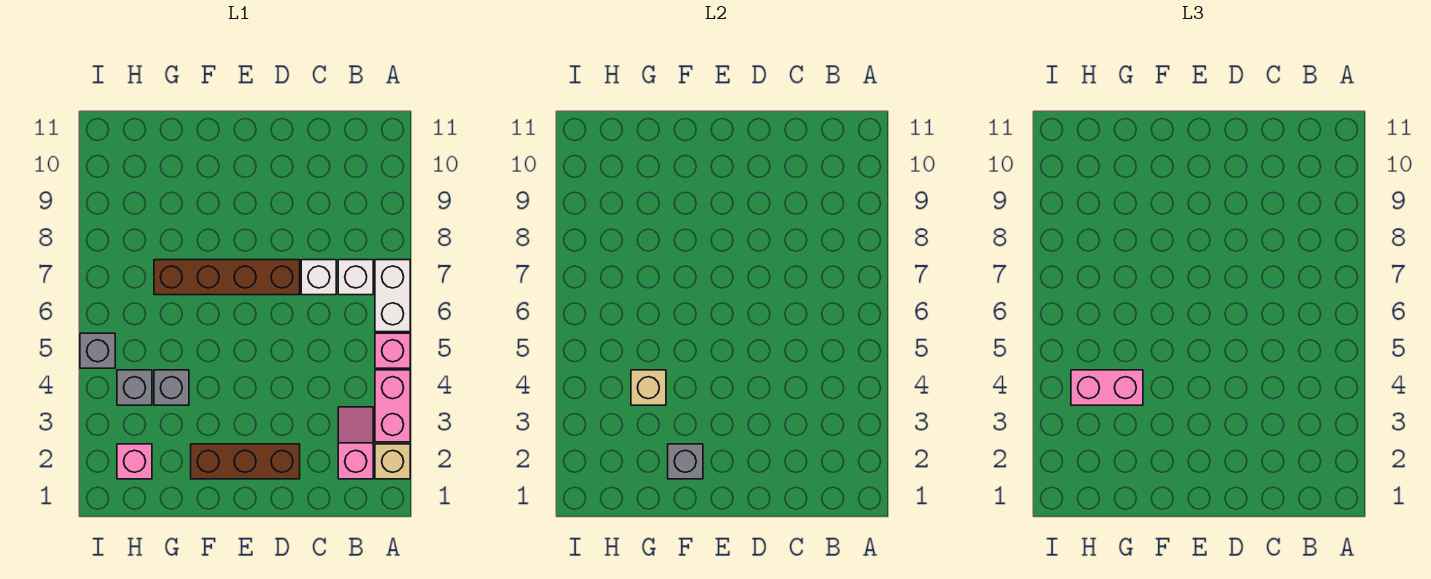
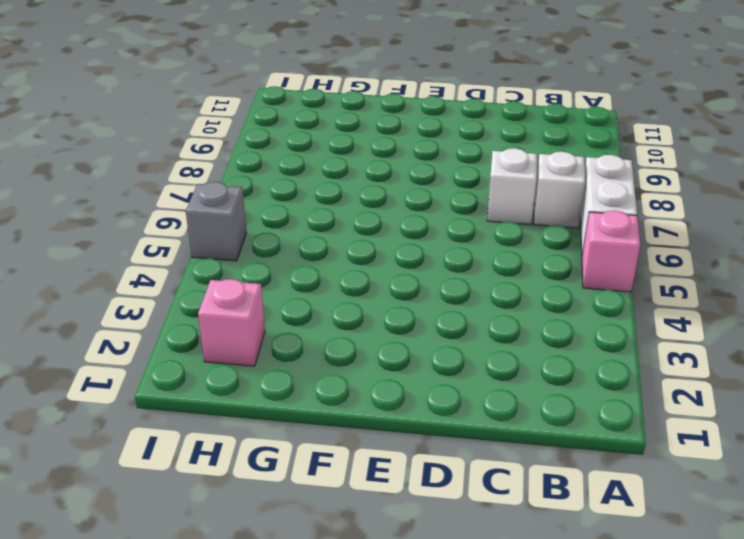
none -> tan brick A2 level 1
none -> pink brick A3:A4 level 1
none -> pink slope B2:B3 level 1 top 2

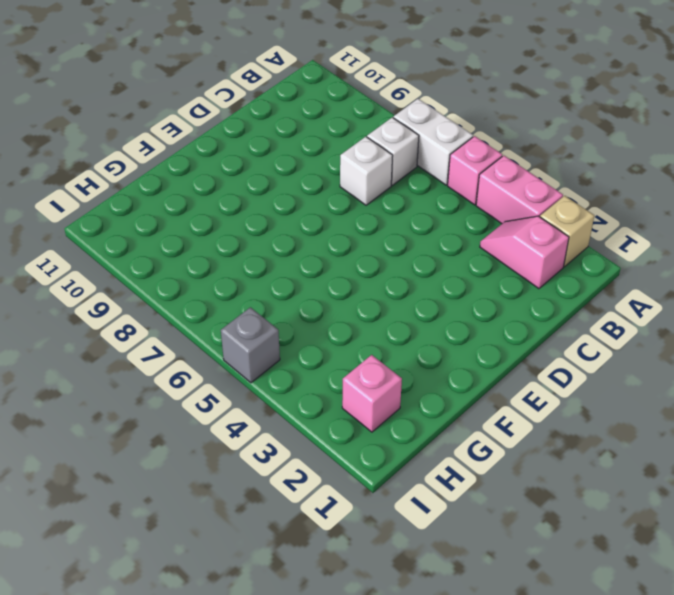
none -> brown brick D2:F2 level 1
none -> brown brick D7:G7 level 1
none -> grey brick G4 level 1

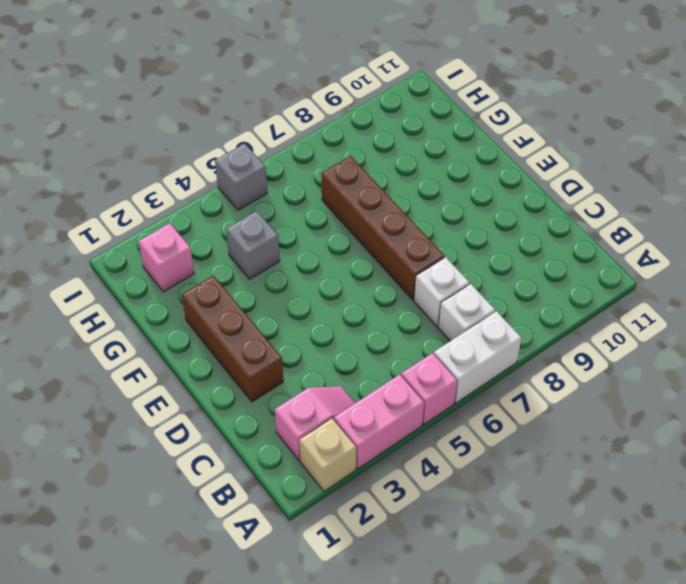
none -> grey brick H4 level 1
none -> grey brick F2 level 2
none -> tan brick G4 level 2

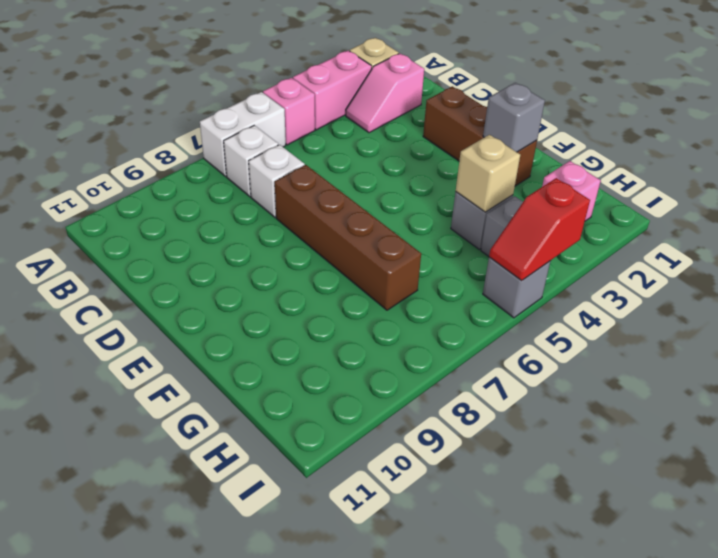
red slope I4:I5 level 2 top 4 -> none
none -> pink brick G4:H4 level 3

